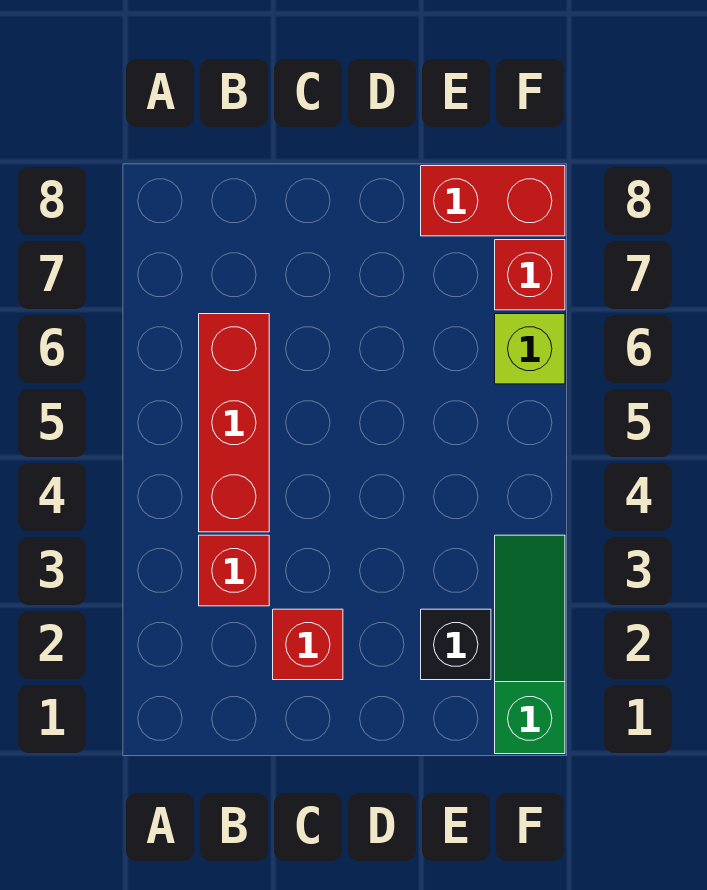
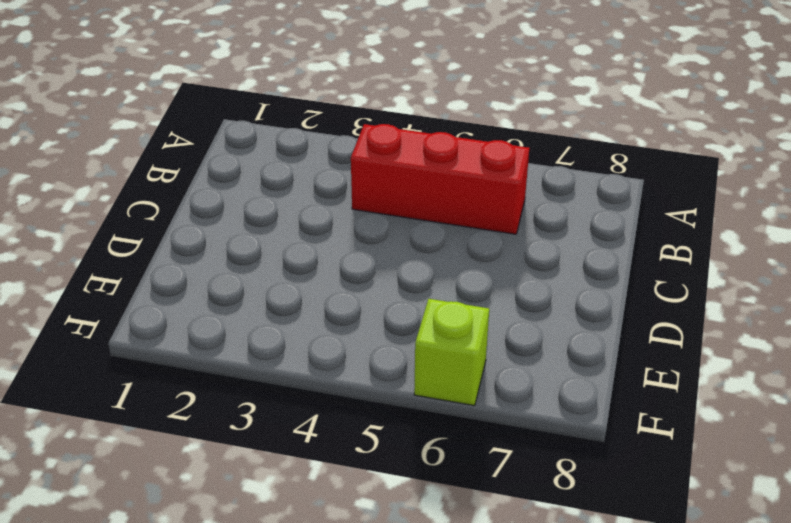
none -> red brick B3 level 1
none -> red brick C2 level 1

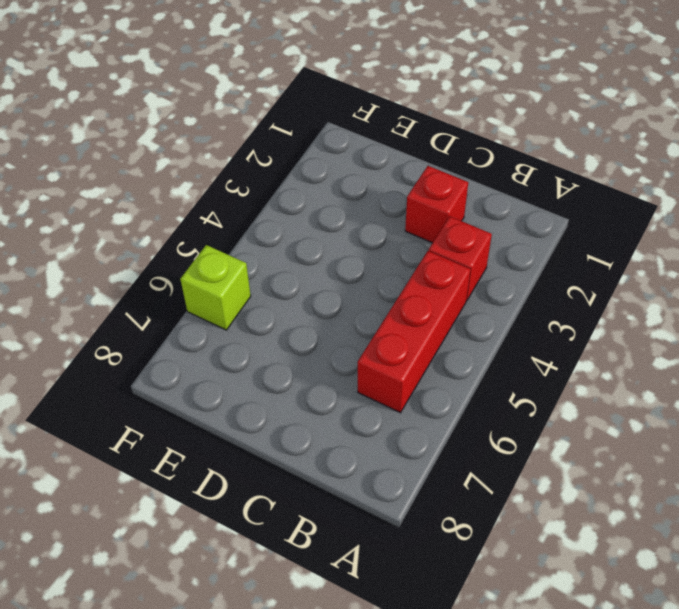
none -> black brick E2 level 1
none -> red brick E8:F8 level 1

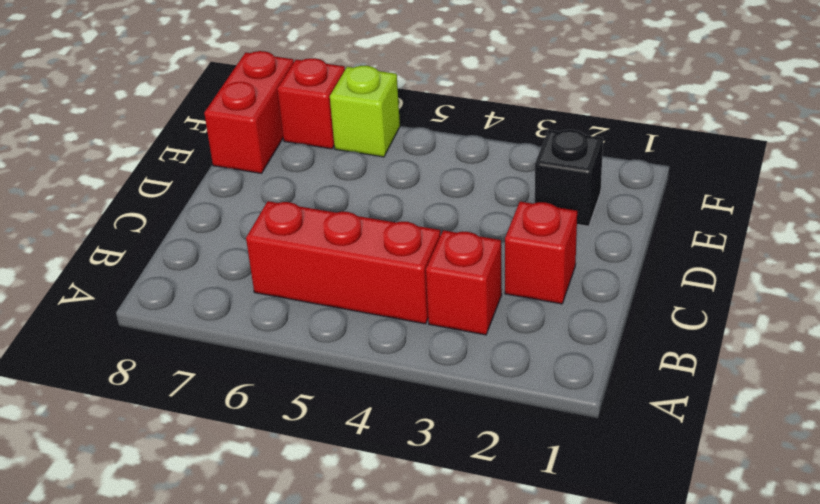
none -> green slope F1:F3 level 1 top 1

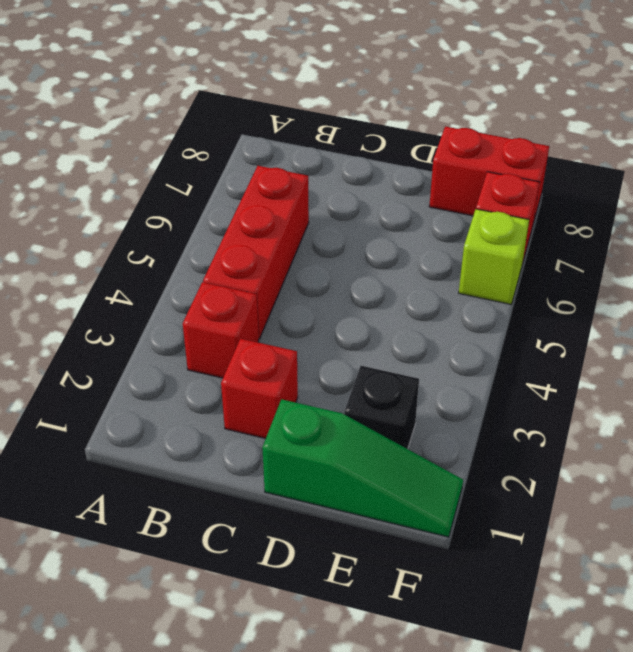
green slope D1:F1 level 1 top D -> green slope F1:F3 level 1 top 1

